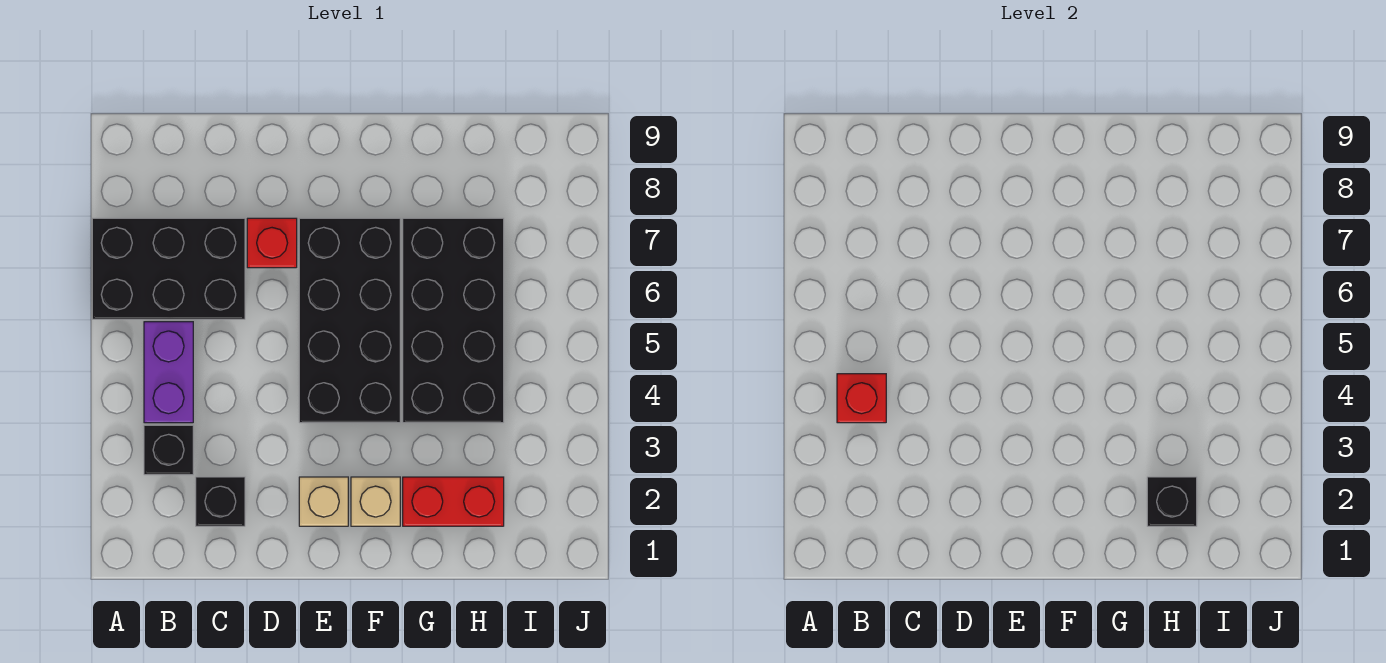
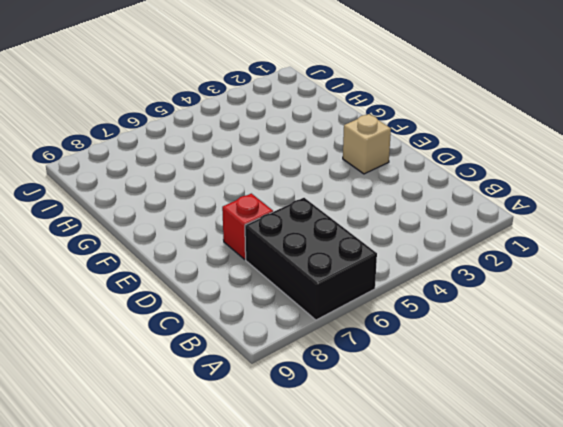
none -> black brick B3 level 1
none -> purple brick B4:B5 level 1
none -> black brick C2 level 1

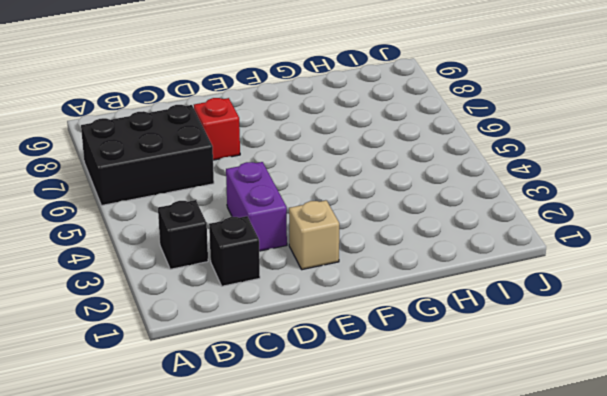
purple brick D3:D4 level 1 -> purple brick B4:B5 level 1
none -> black brick E4:F7 level 1
none -> tan brick F2 level 1
none -> red brick G2:H2 level 1

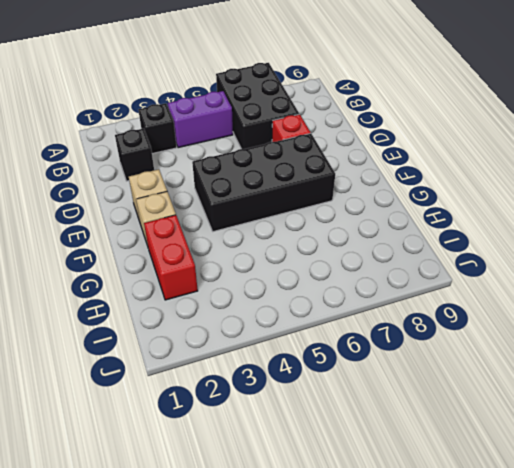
none -> black brick G4:H7 level 1
none -> red brick B4 level 2
none -> black brick H2 level 2

